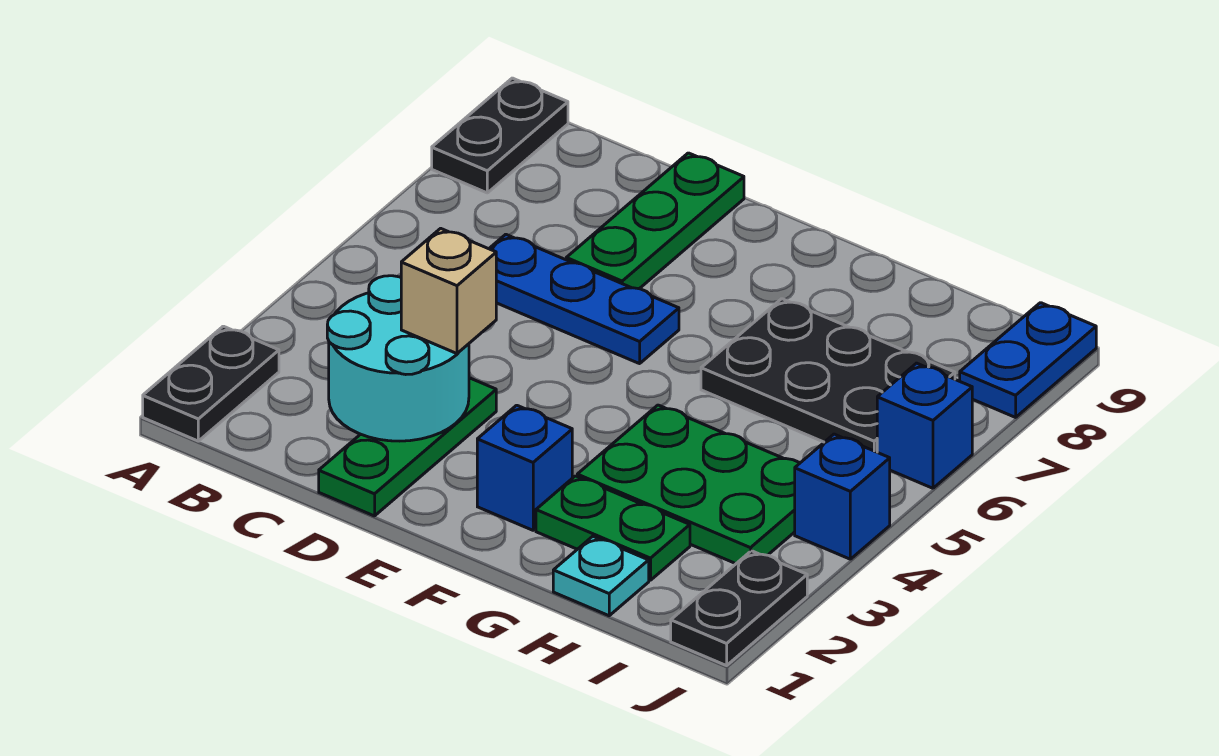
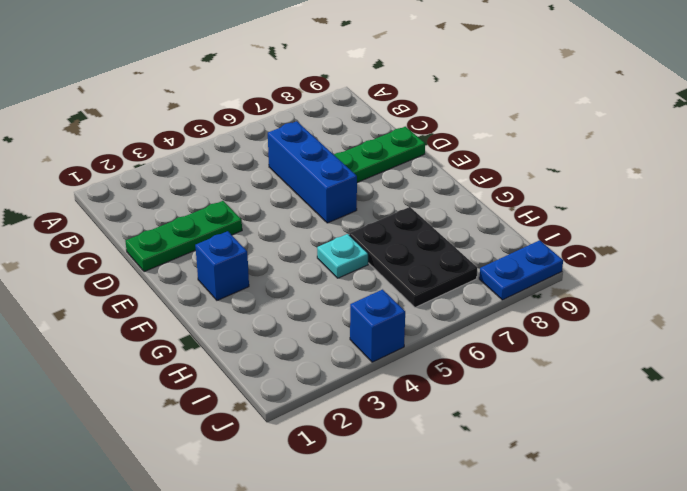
blue brick C6:E6 level 1 -> blue plate C6:E6 level 1
cyan plate G5 level 1 -> cyan plate H1 level 1
none -> black plate A1:A2 level 1
none -> black plate A8:A9 level 1
none -> green plate G2:H2 level 1

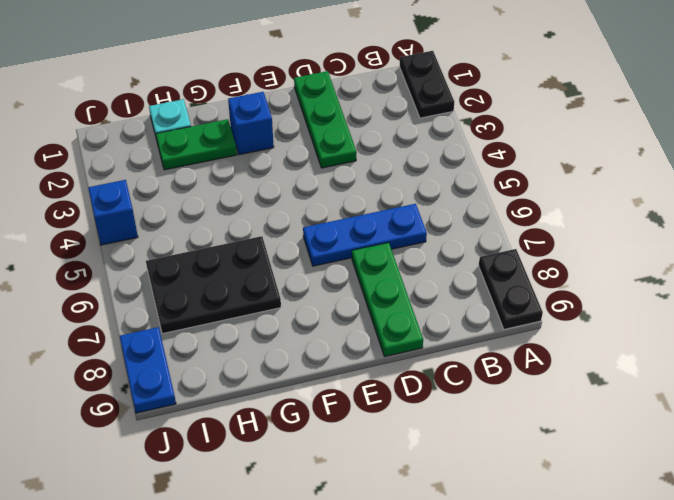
none -> green plate G3:I4 level 1
none -> black plate J1:J2 level 1
none -> blue brick J6 level 1

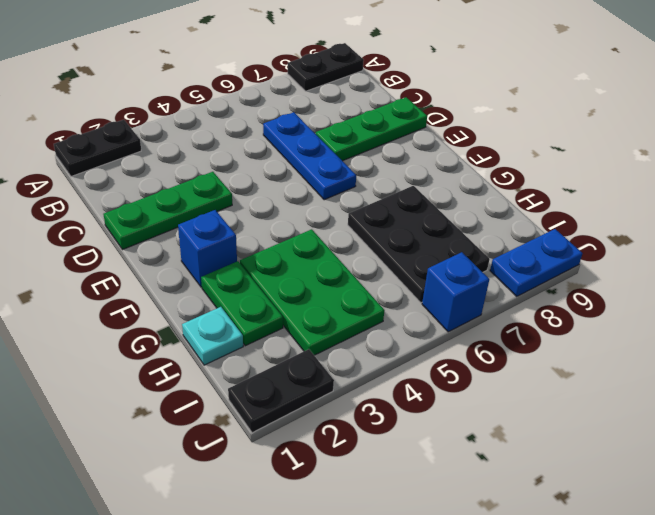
none -> blue brick J4 level 1
none -> cyan round brick C2:D3 level 2
none -> tan brick D3 level 3

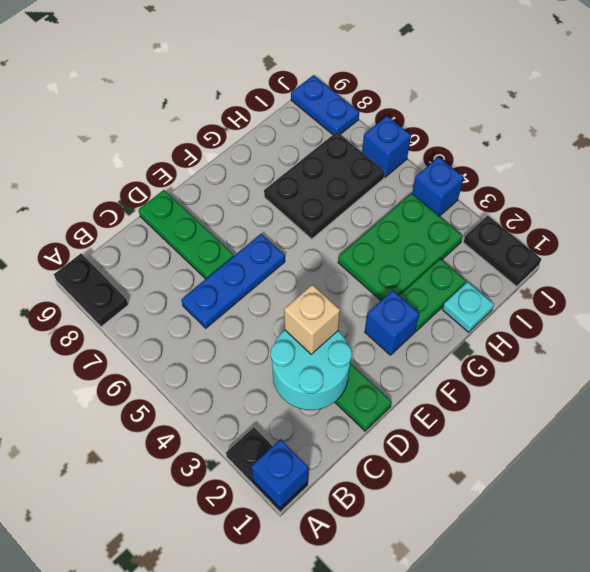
blue brick A1 level 2 -> none

